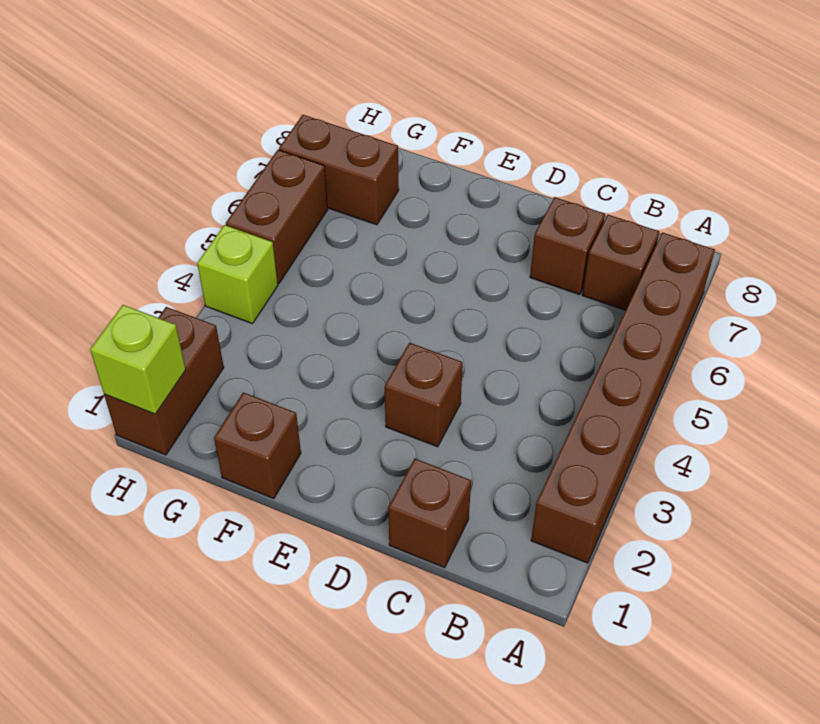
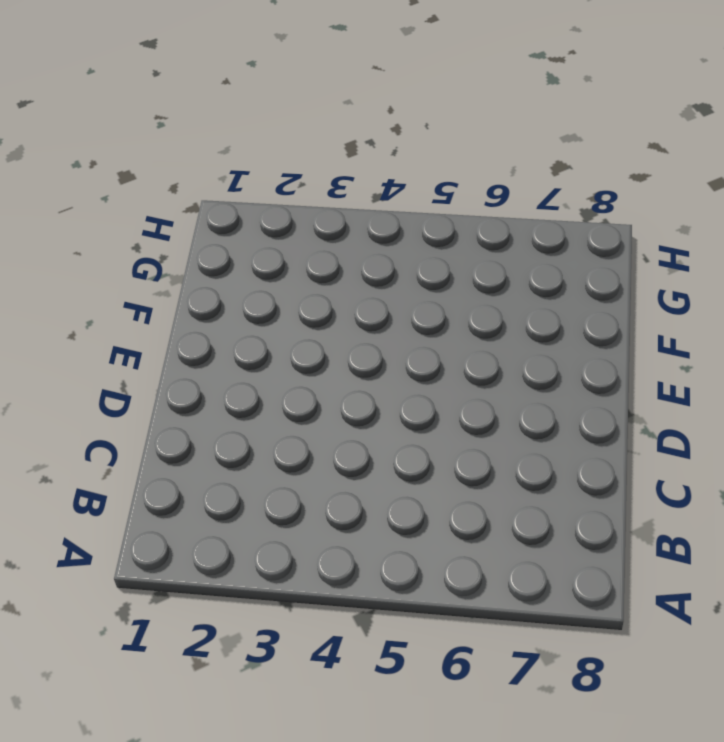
none -> brown brick A2:A7 level 1
none -> brown brick B7 level 1

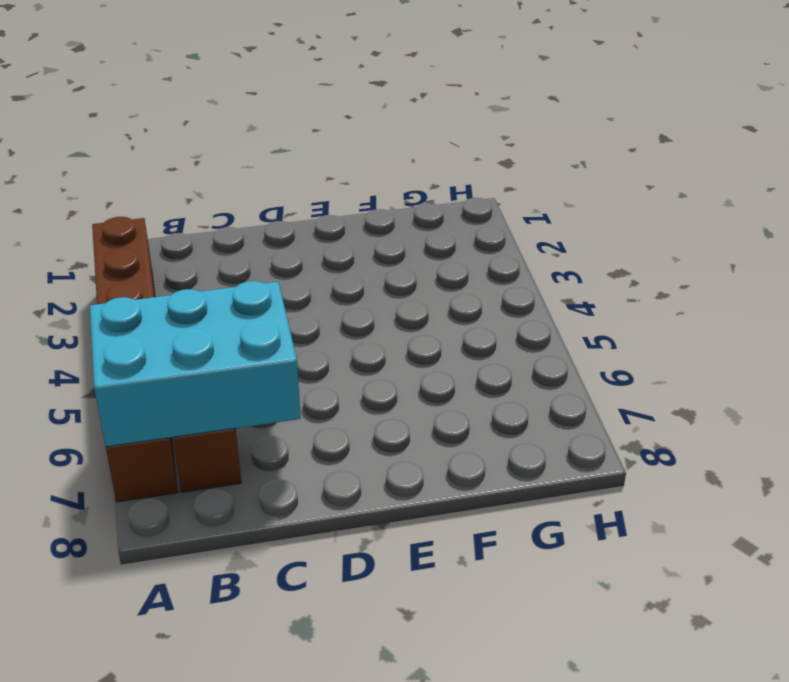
cyan brick A6:C7 level 2 -> none
none -> brown brick C1 level 1
none -> brown brick C7 level 1

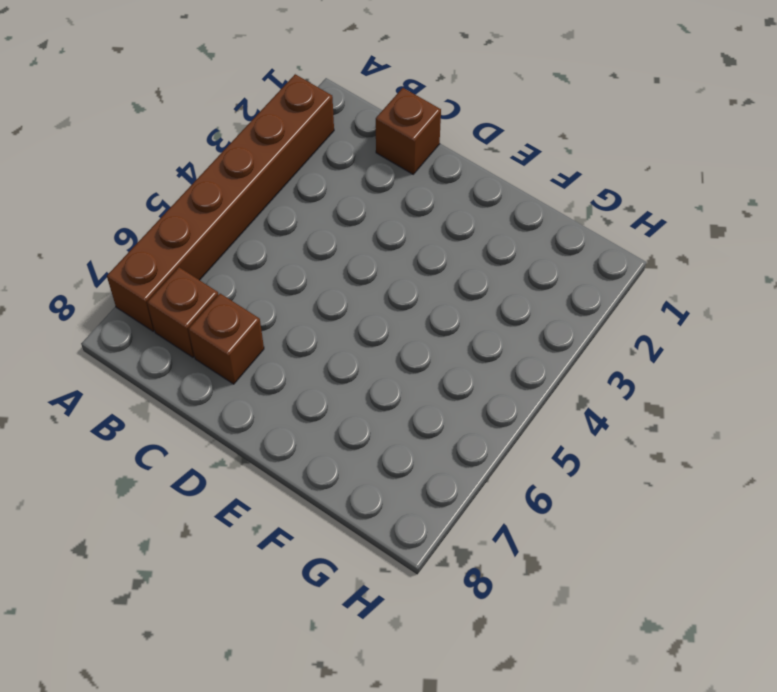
none -> brown brick D3 level 1
none -> brown brick F1 level 1

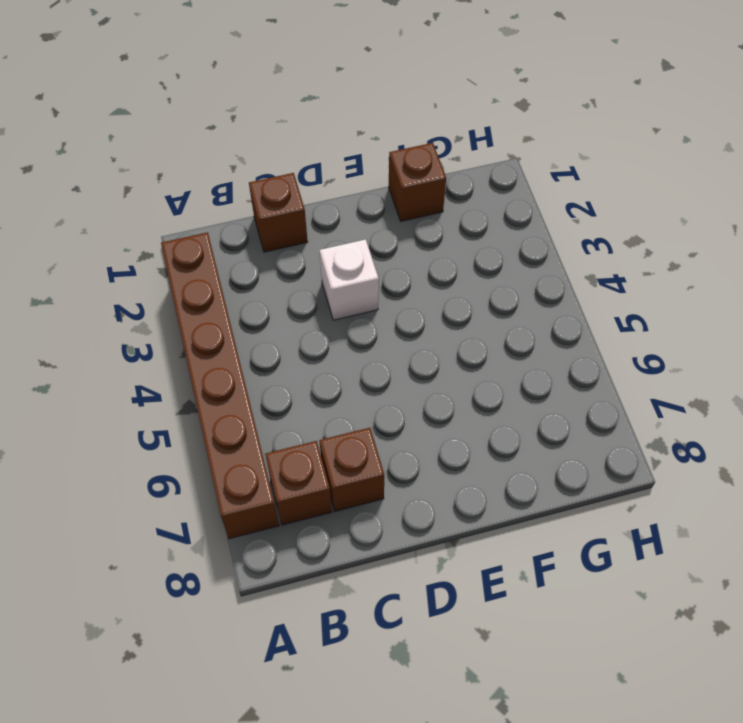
white brick D3 level 1 -> brown brick D3 level 1
none -> brown brick G7:H7 level 1
none -> brown brick H1:H2 level 1

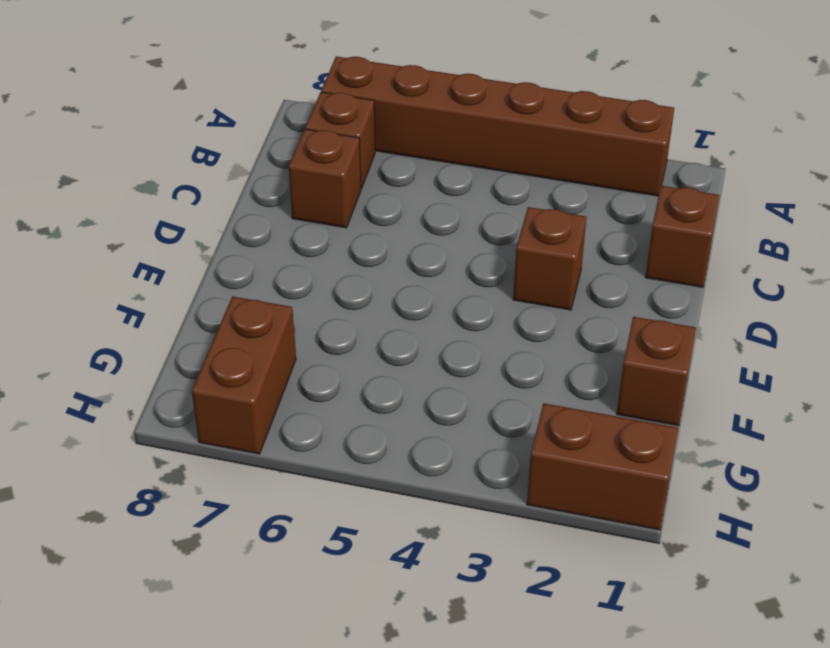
none -> lime brick H4 level 1
none -> brown brick H5:H6 level 1

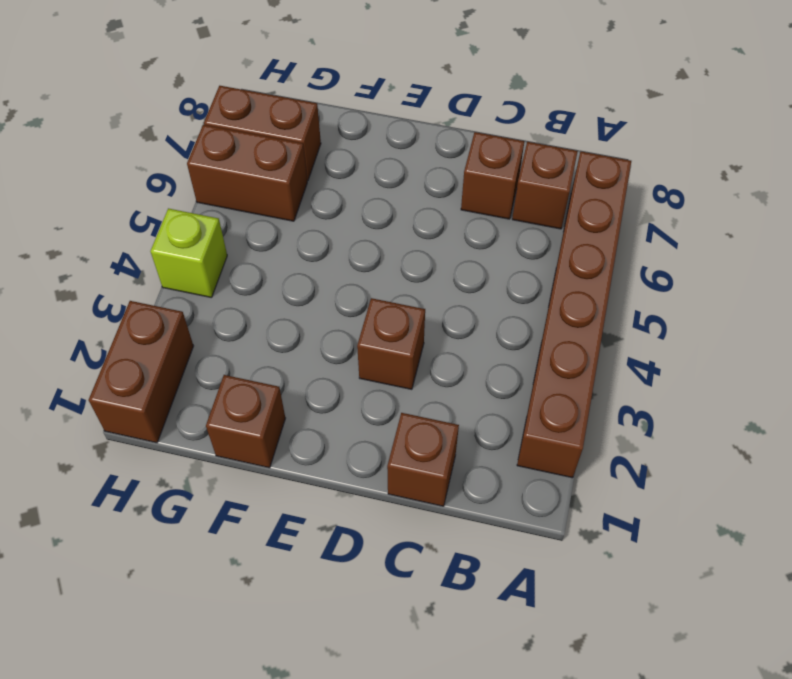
brown brick G6:H6 level 1 -> brown brick H5:H6 level 1
none -> lime brick H1 level 2

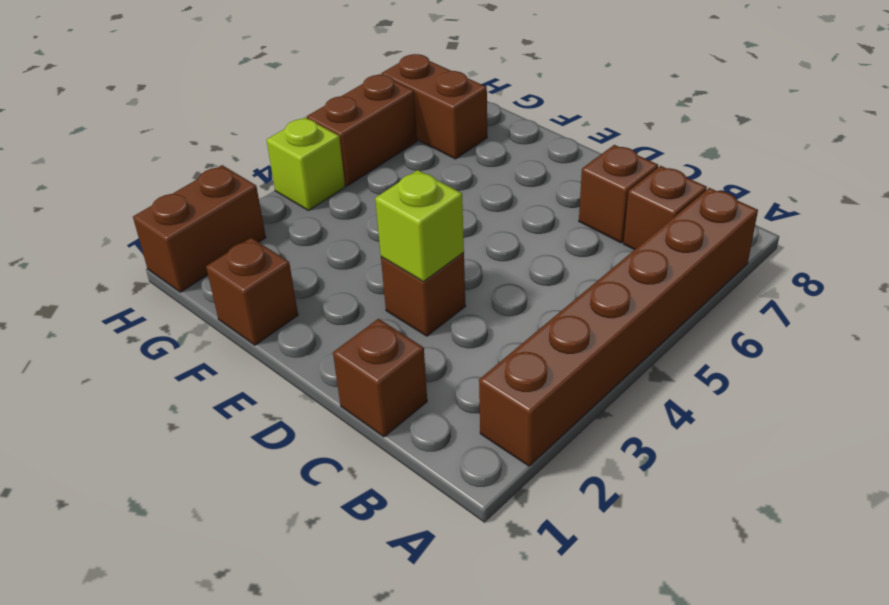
lime brick D3 level 2 -> lime brick H1 level 2

